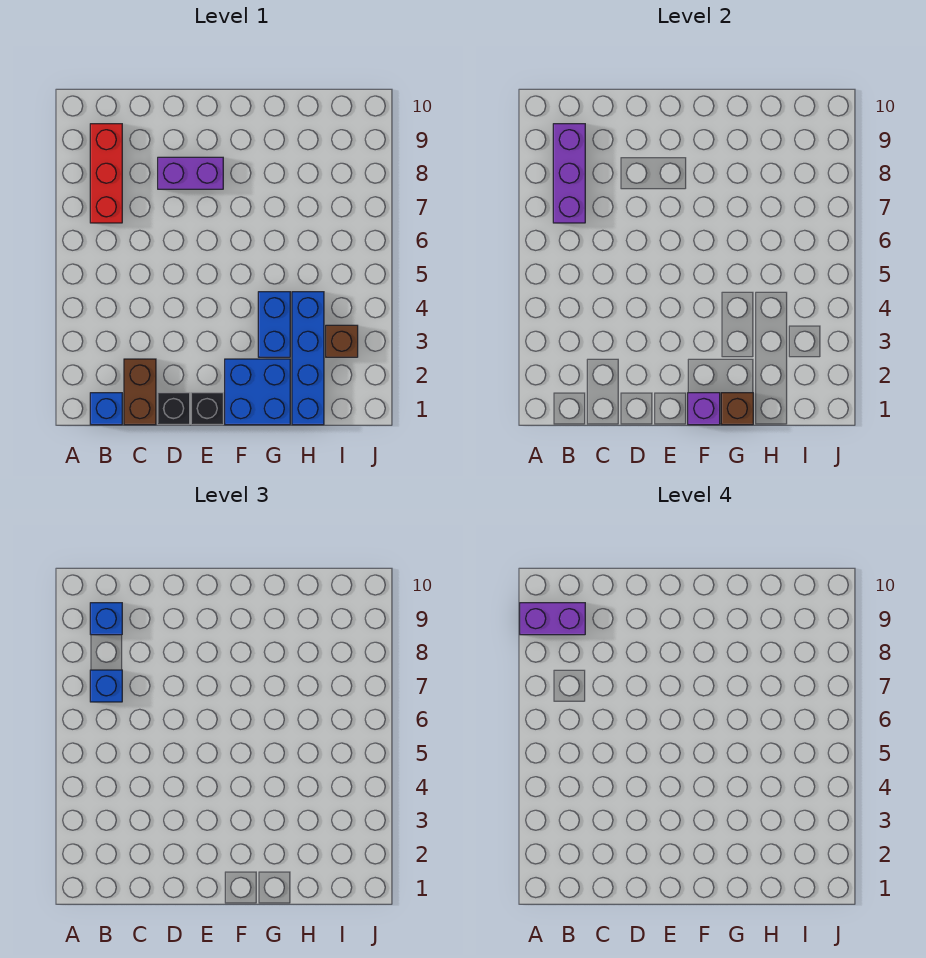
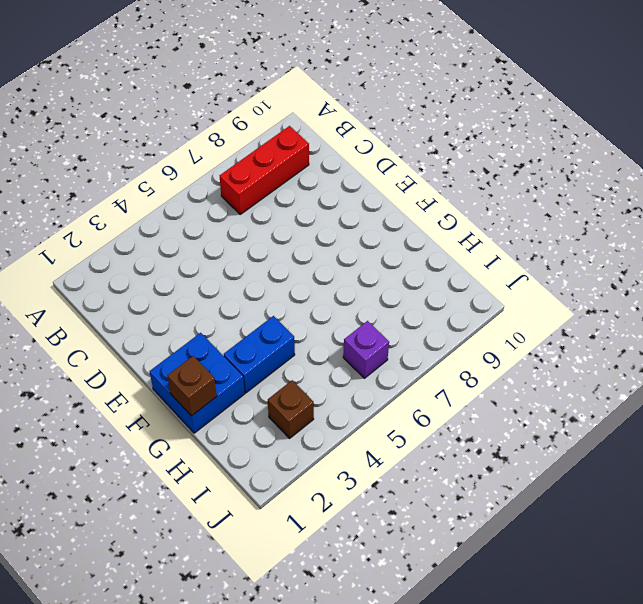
purple brick I6 level 1 -> purple brick F1 level 2
none -> blue brick B1 level 1
none -> brown brick C1:C2 level 1
none -> black brick D1 level 1

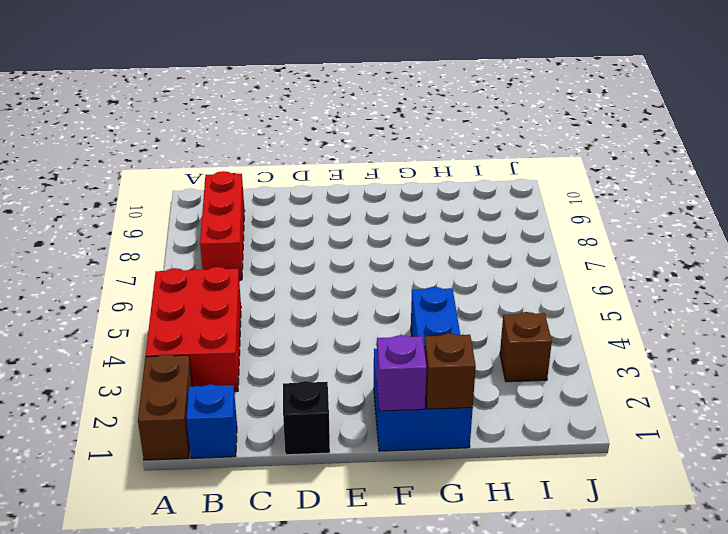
brown brick A1:A2 level 1 -> brown brick C1:C2 level 1
red brick A3:B5 level 1 -> none
none -> purple brick D8:E8 level 1
none -> black brick E1 level 1
none -> blue brick H1:H4 level 1

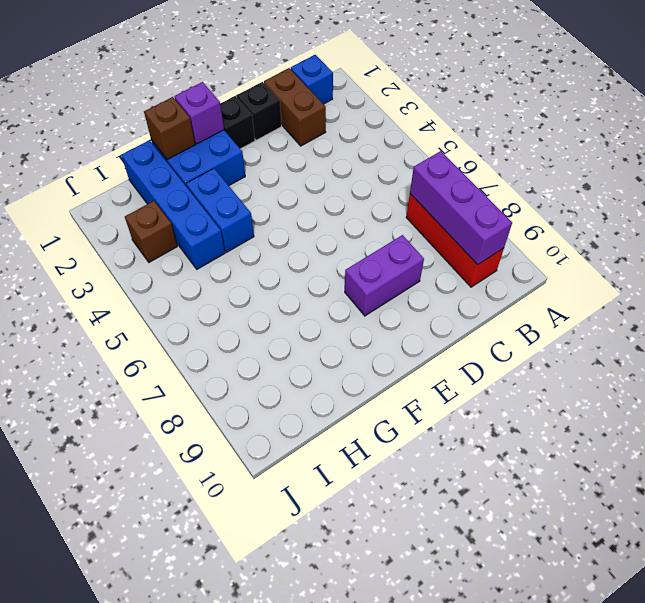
none -> blue brick B7 level 3
none -> blue brick B9 level 3
none -> purple brick A9:B9 level 4

